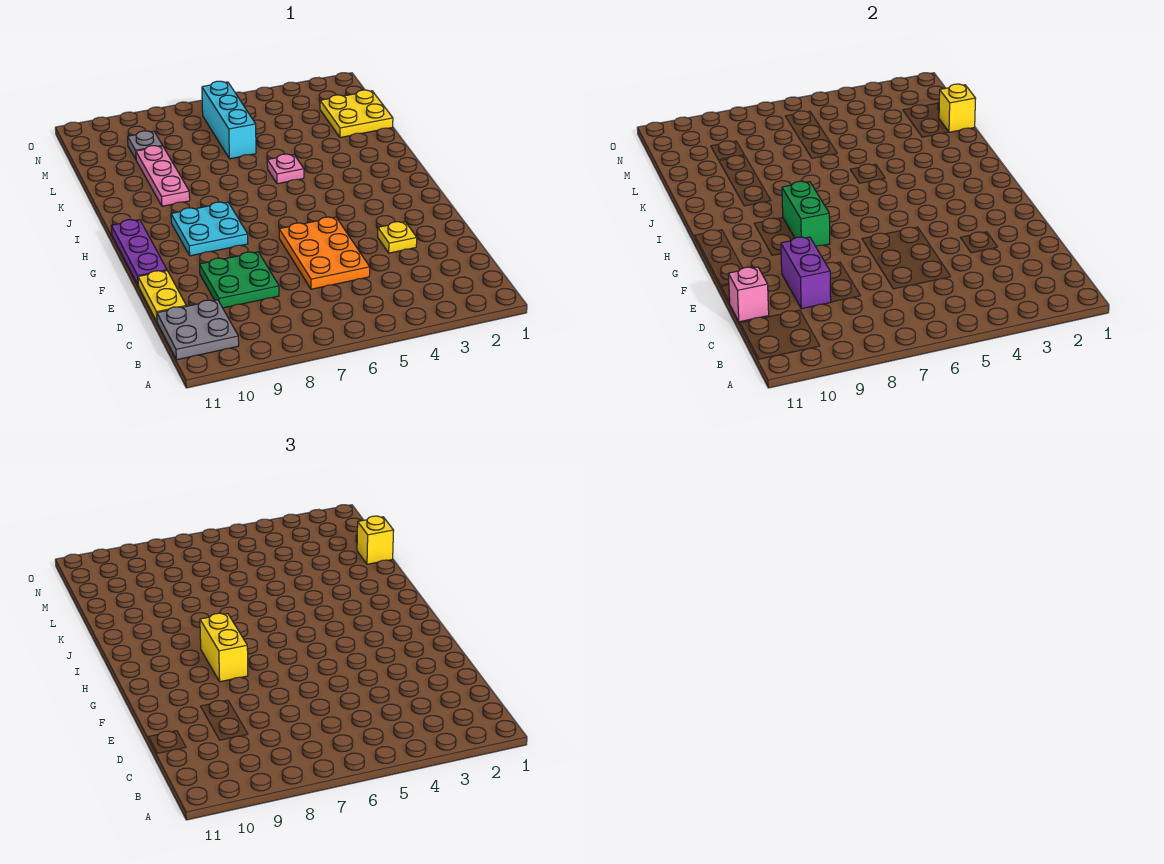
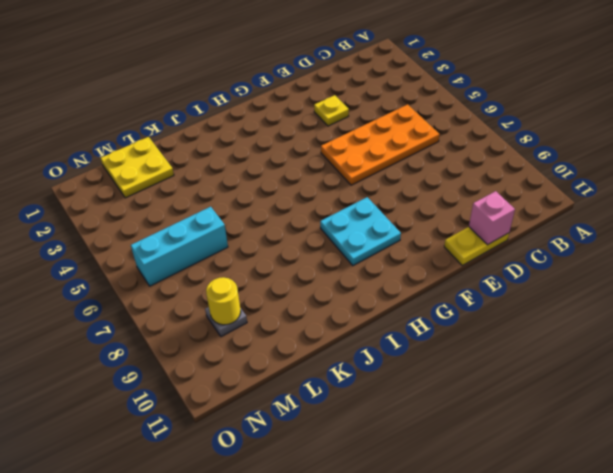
orange plate C5:F6 level 1 -> orange plate D5:F6 level 1
yellow round brick M9 level 2 -> none
none -> grey plate B10:C11 level 1
none -> green plate D8:E9 level 1
none -> purple plate F11:H11 level 1

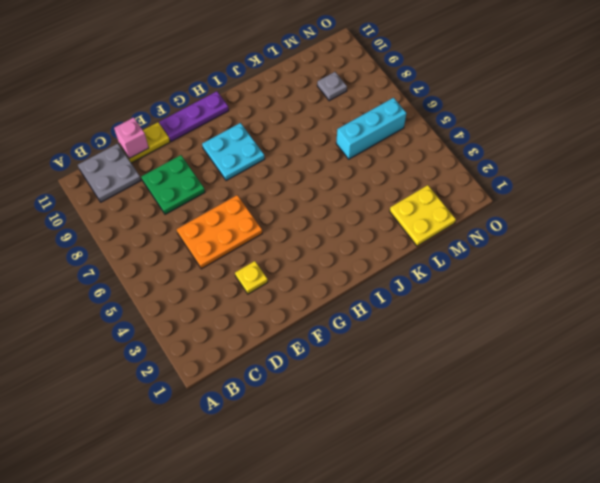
none -> pink plate J5 level 1
none -> pink plate J9:L9 level 1
none -> purple brick D9:E9 level 2

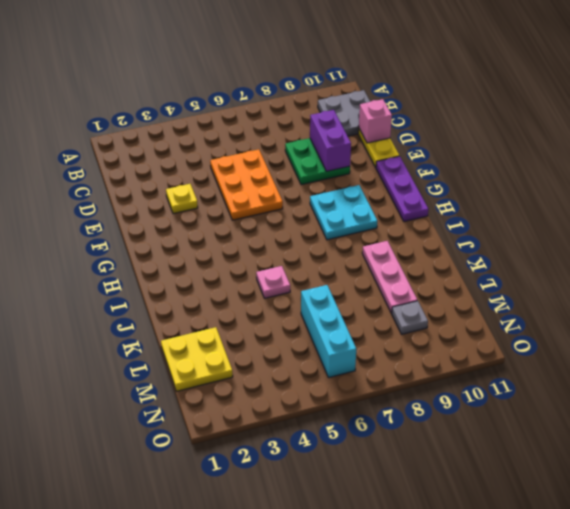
none -> green brick G8:H8 level 2
none -> yellow brick L1 level 2
none -> yellow brick G8:H8 level 3

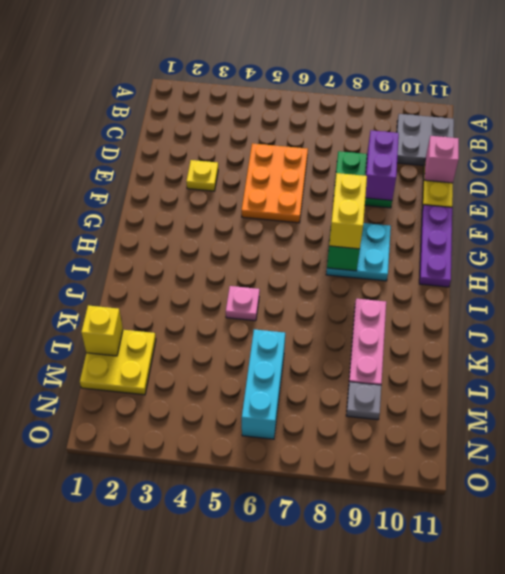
none -> yellow brick L1 level 3

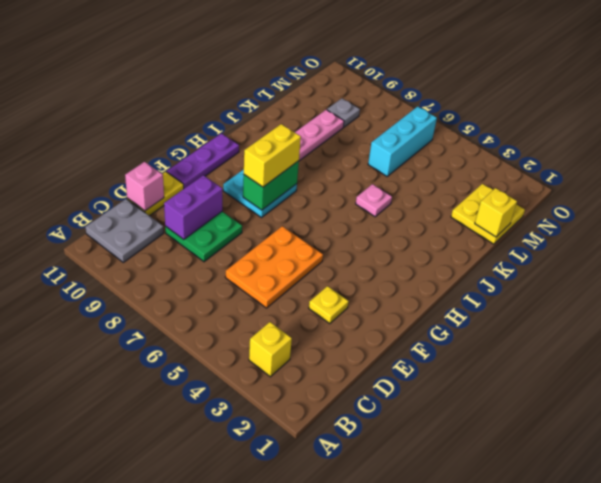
yellow brick B3 level 1 -> yellow brick L1 level 3

